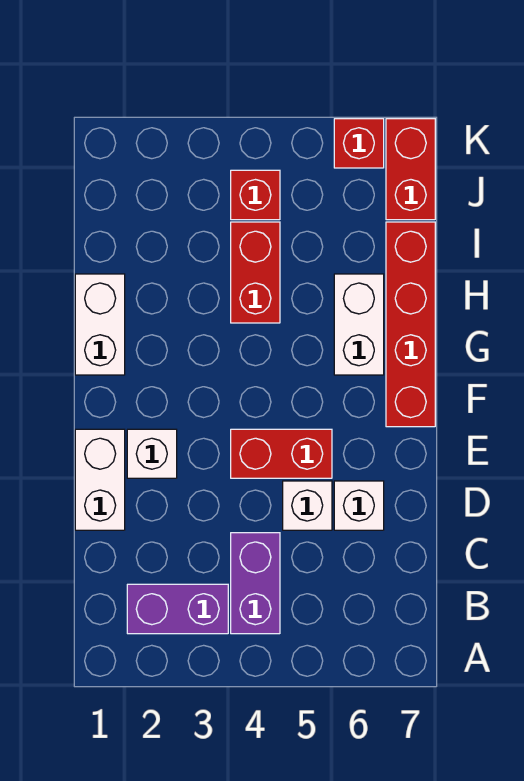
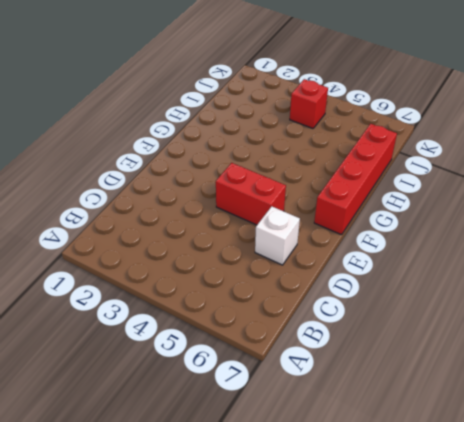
none -> purple brick B2:B3 level 1
none -> purple brick B4:C4 level 1
none -> white brick D1:E1 level 1

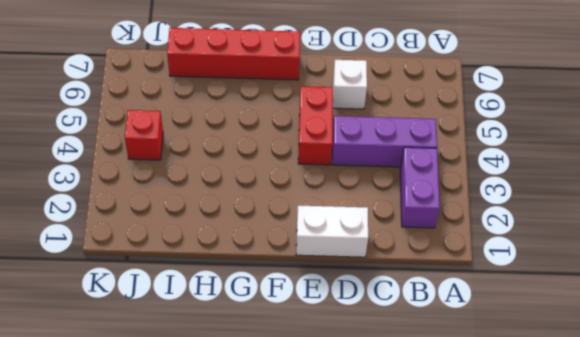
purple brick B4:D4 level 1 -> purple brick B4:C4 level 1
none -> white brick D5 level 1
none -> white brick E2 level 1
none -> white brick G1:H1 level 1

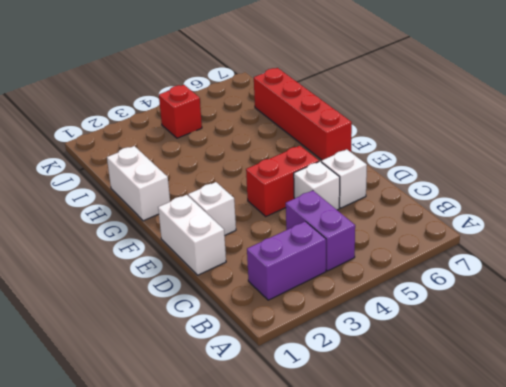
none -> white brick G6:H6 level 1
none -> red brick H4:I4 level 1
none -> red brick J7:K7 level 1

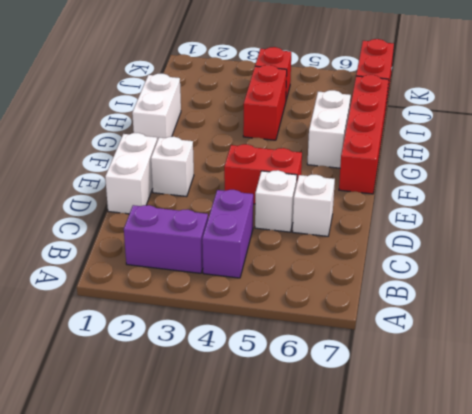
none -> red brick K6 level 1

